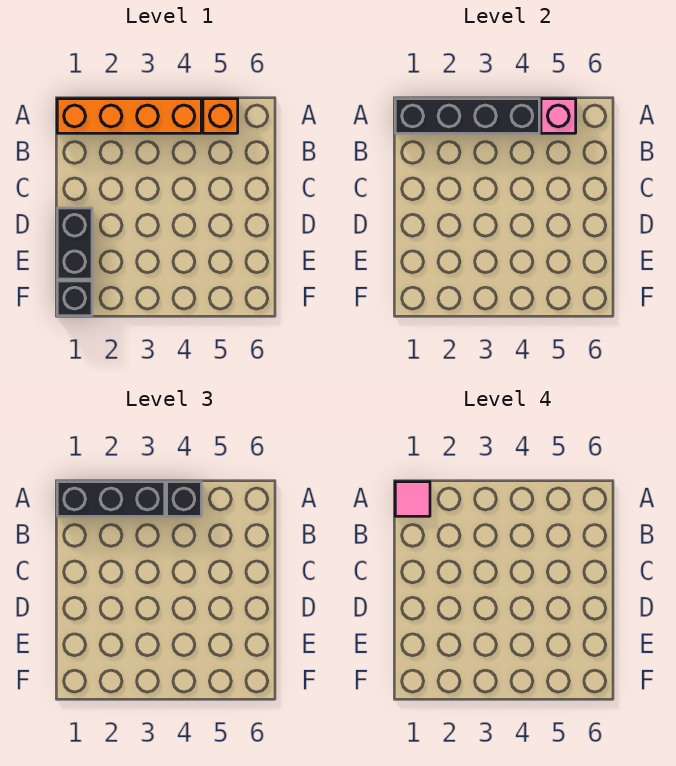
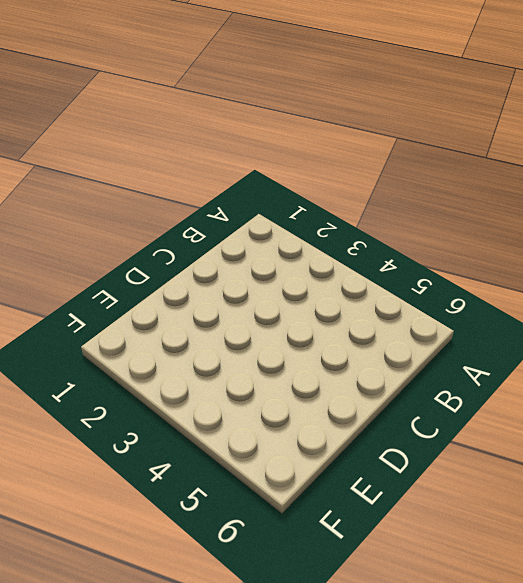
none -> orange brick A1:A4 level 1
none -> orange brick A5 level 1

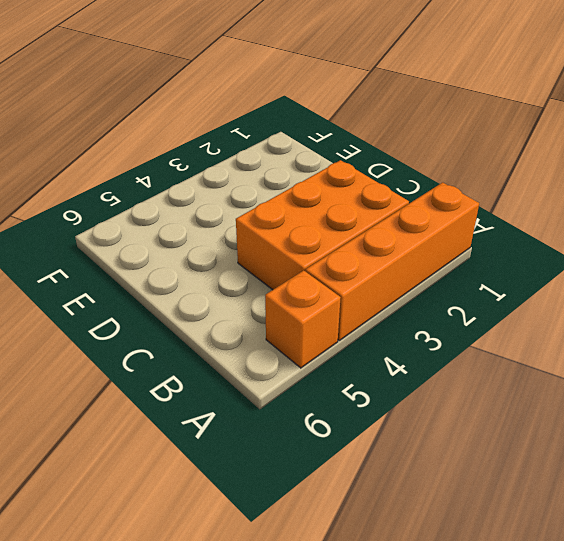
orange brick B2:C4 level 1 -> none
none -> black brick D1:E1 level 1
none -> black brick F1 level 1

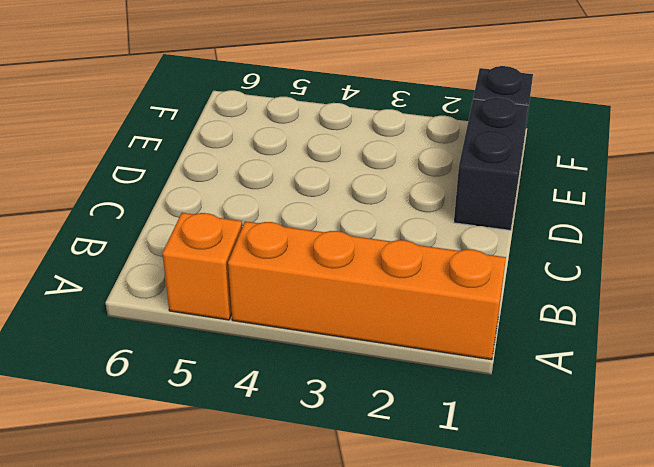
none -> black brick A1:A4 level 2
none -> pink brick A5 level 2

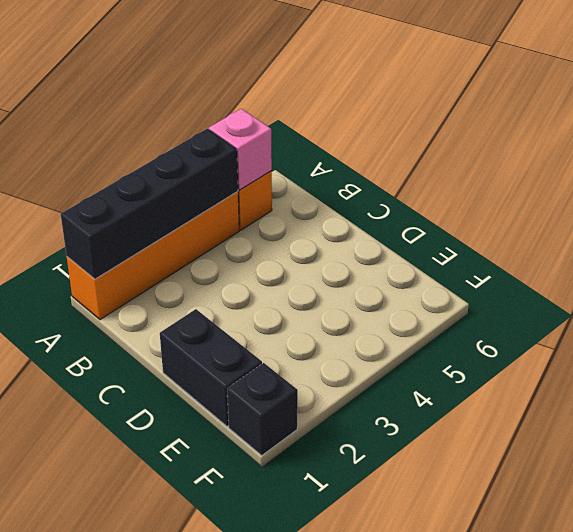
none -> black brick A1:A3 level 3
none -> black brick A4 level 3

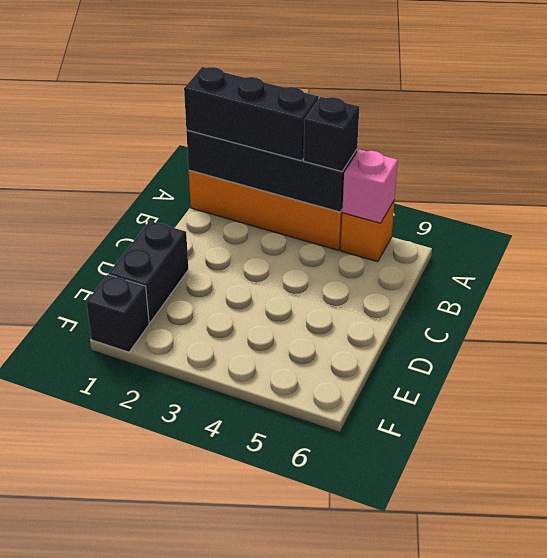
none -> pink tile A1 level 4

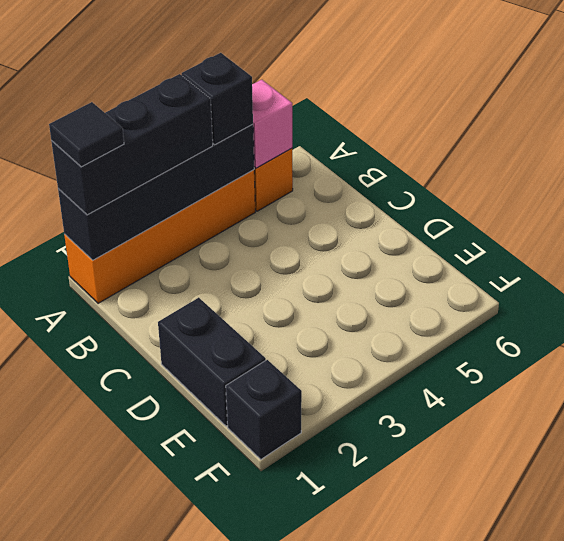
black tile A1 level 4 -> pink tile A1 level 4

